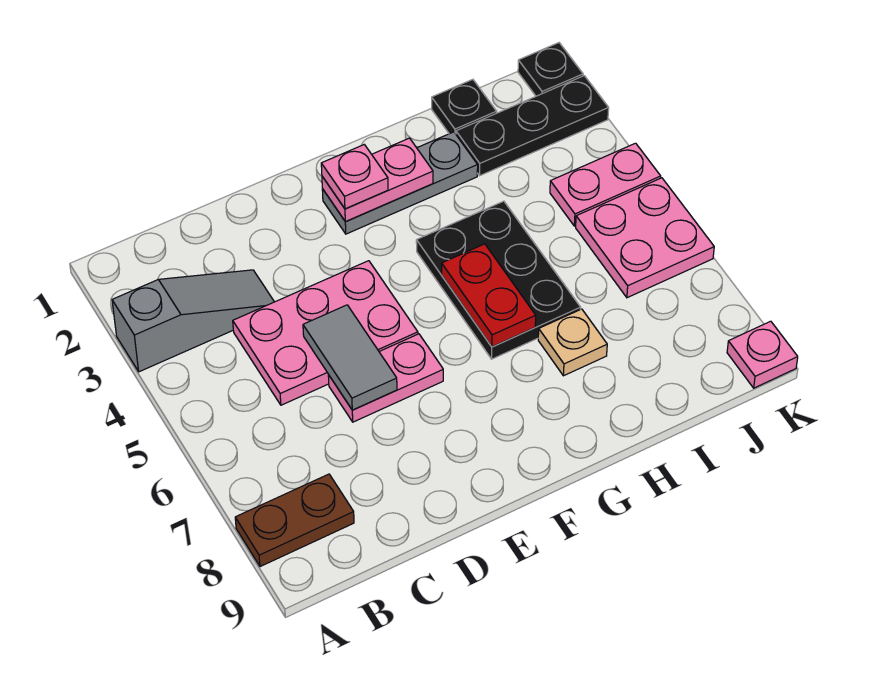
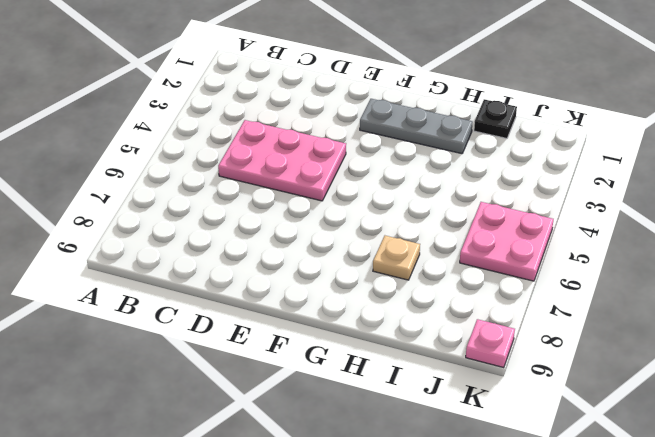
none -> grey slope A3:C3 level 1 top A
none -> brown plate A8:B8 level 1
none -> pink plate D6:E6 level 1

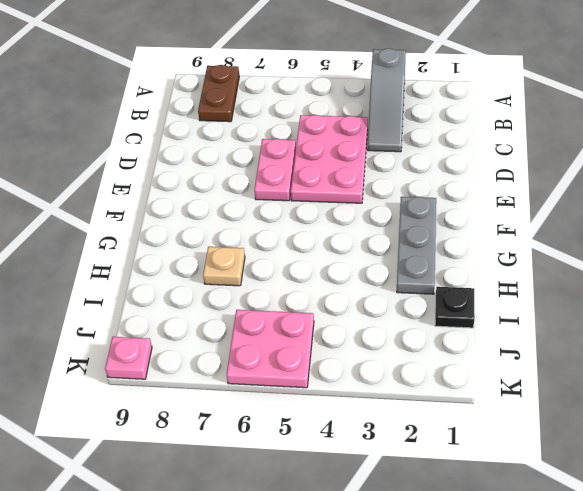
none -> black plate G4:H6 level 1
none -> black plate I2:K2 level 1
none -> pink plate J4:K4 level 1

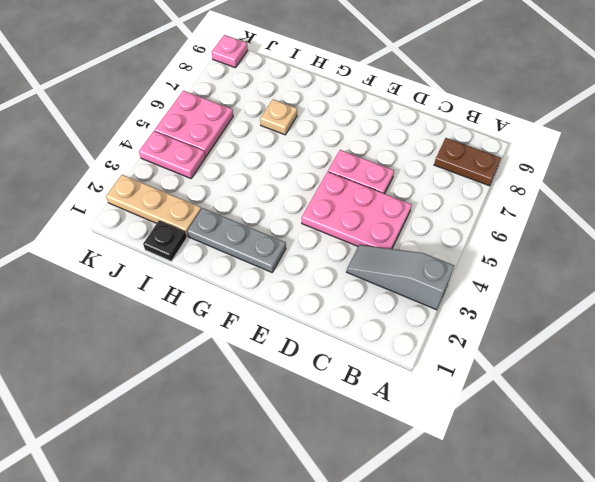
tan plate I2:K2 level 1 -> black plate I2:K2 level 1
none -> black plate G4:H6 level 1
none -> black plate K1 level 1
none -> grey tile D5:D6 level 2

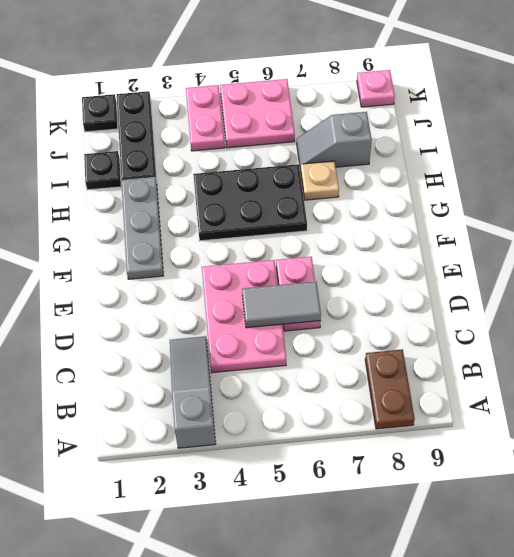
grey slope I7:I8 level 1 top 8 -> none
none -> pink plate F2:G2 level 2
none -> red plate G5:G6 level 2
none -> pink plate F2 level 3

